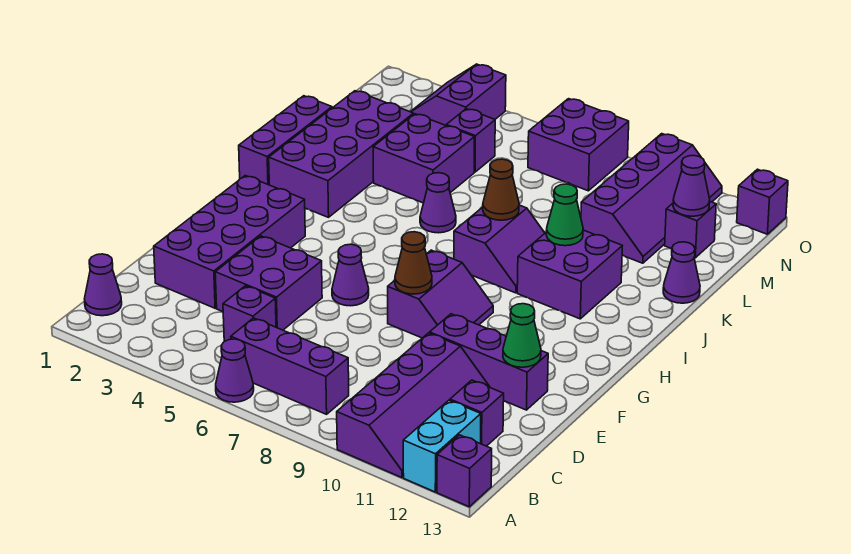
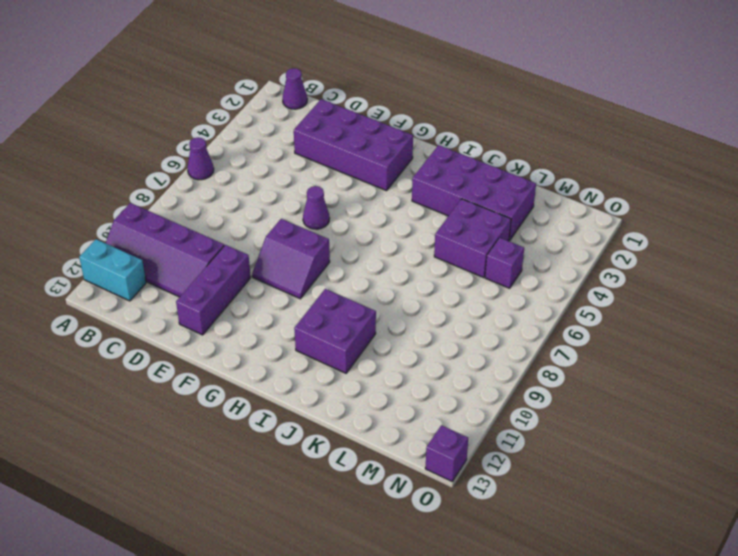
none -> purple brick A13 level 1
none -> purple brick B6:B8 level 1
none -> purple brick C5 level 1
none -> purple brick C12 level 1

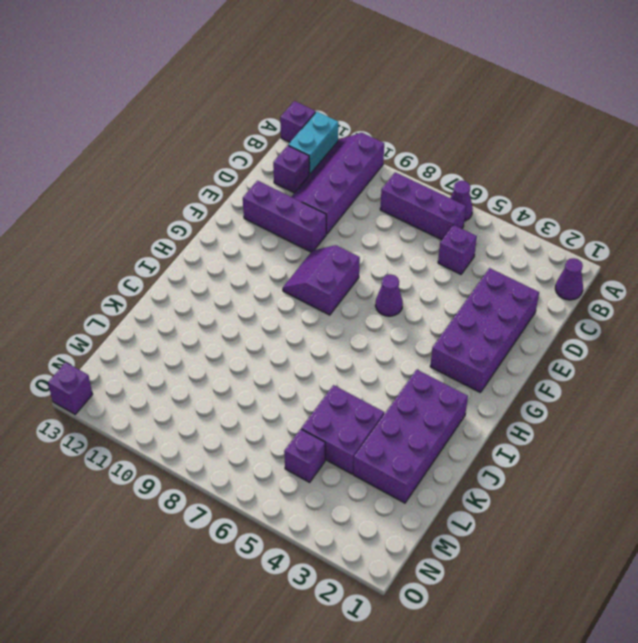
none -> purple brick D4:E5 level 1
none -> purple brick I1:K1 level 1
none -> purple slope I8:J9 level 1 top 8
none -> purple brick I10:J11 level 1

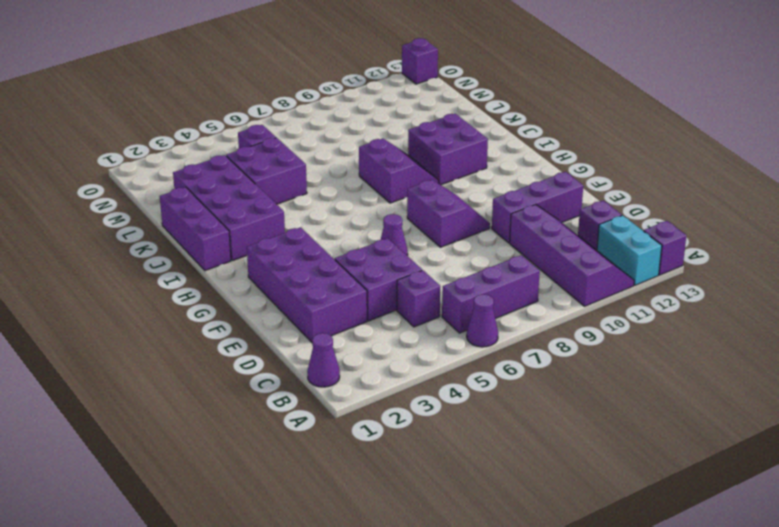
none -> purple cone J6 level 1
none -> purple cone K13 level 1
none -> purple slope L10:O11 level 1 top 10
none -> purple brick M12 level 1

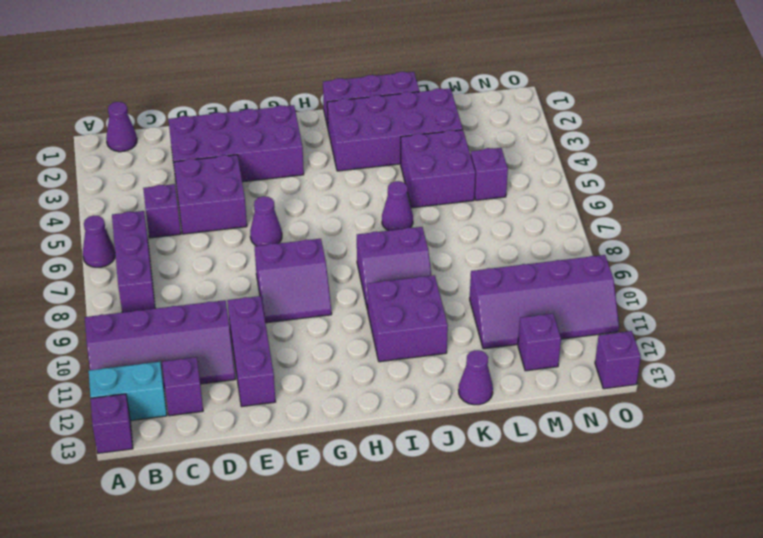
none -> purple slope N3:O4 level 1 top 4
none -> purple brick N7:O8 level 1
none -> green cone E12 level 2
none -> brown cone F8 level 2

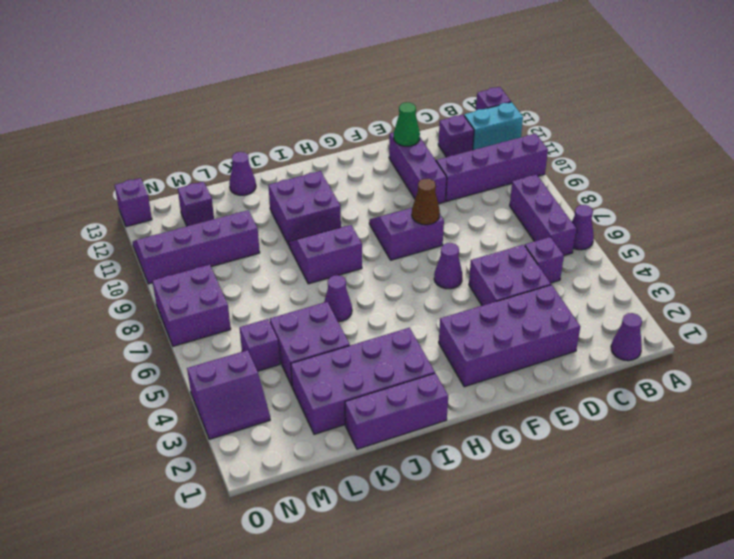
none -> brown cone J8 level 2
none -> green cone J10 level 2
none -> purple cone M12 level 2

